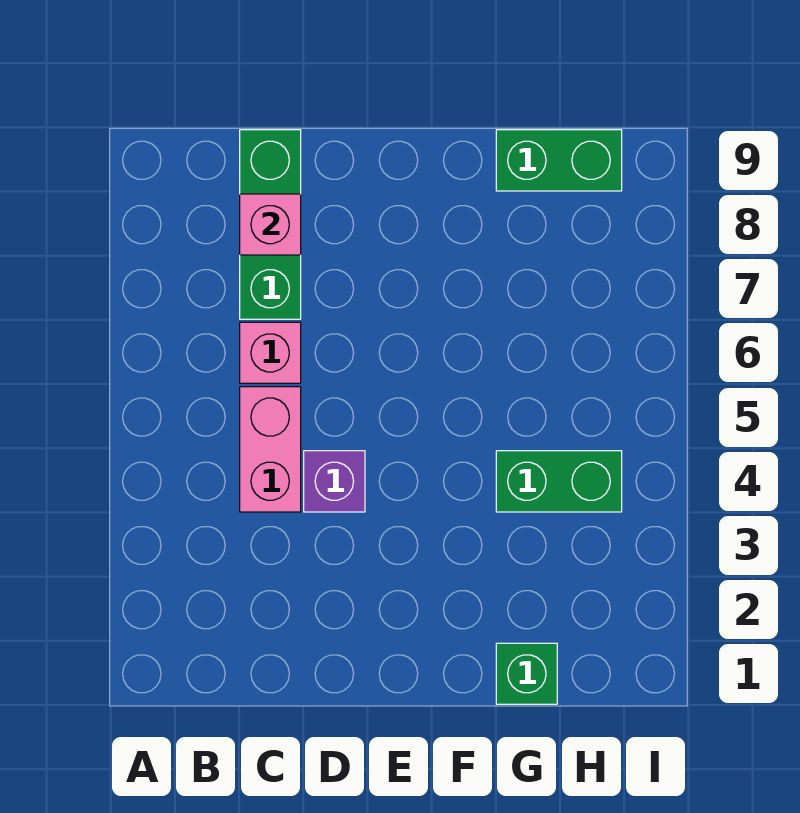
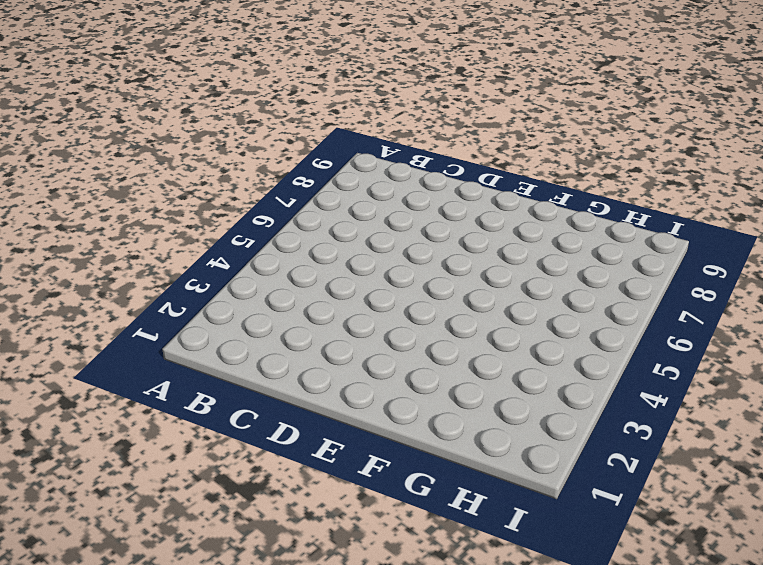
none -> pink brick C4:C5 level 1
none -> pink brick C6 level 1

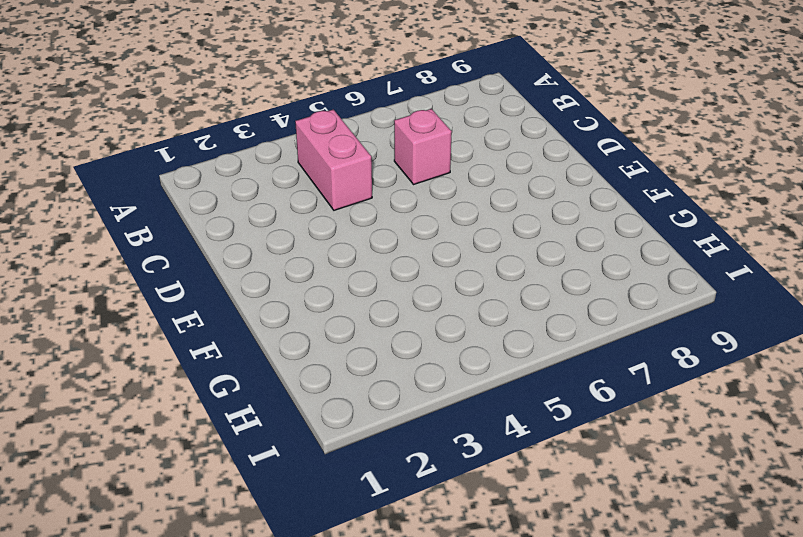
pink brick B4:C4 level 1 -> pink brick C4:C5 level 1
none -> green brick C7:C9 level 1
none -> purple brick D4 level 1

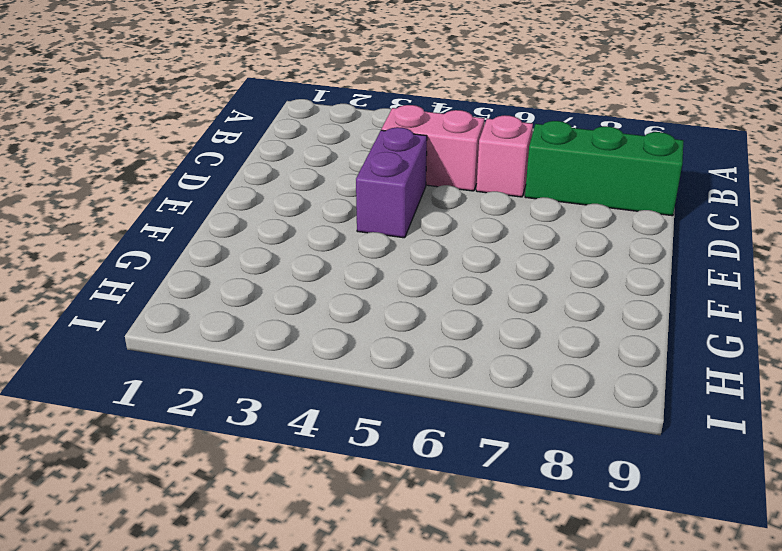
purple brick D4:E4 level 1 -> purple brick D4 level 1
none -> green brick G1 level 1
none -> green brick G4:H4 level 1

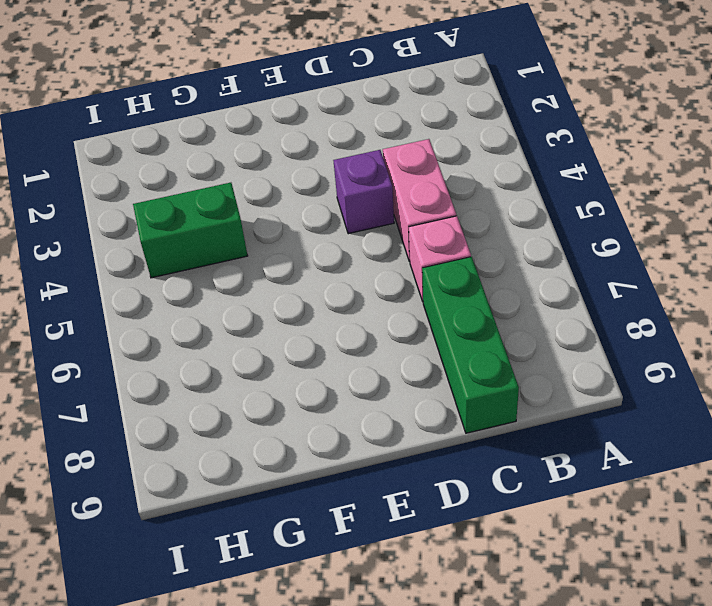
none -> green brick G1 level 1
none -> green brick G9:H9 level 1

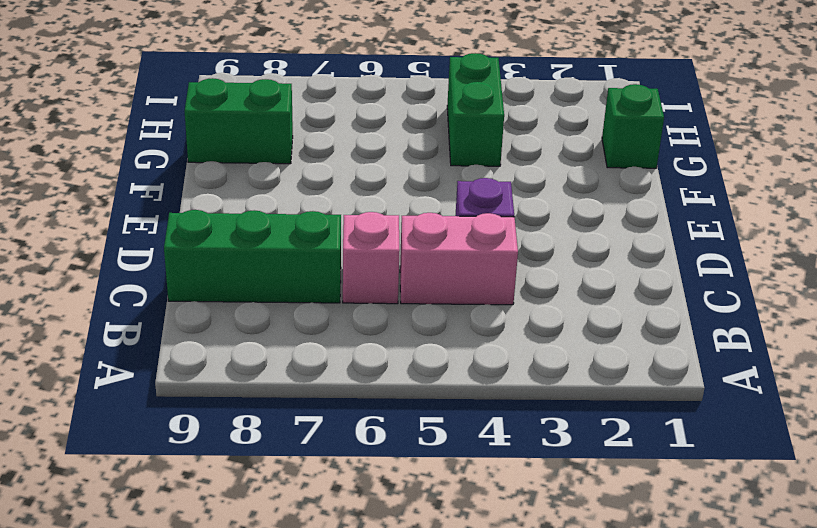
green brick G8:G9 level 1 -> green brick G9:H9 level 1
none -> pink brick C8 level 2

